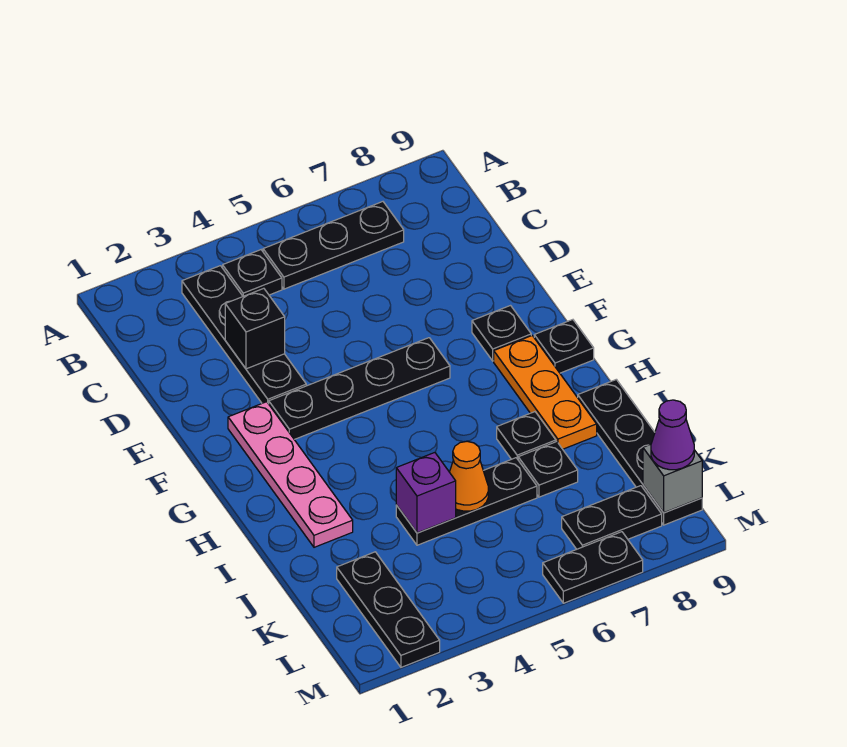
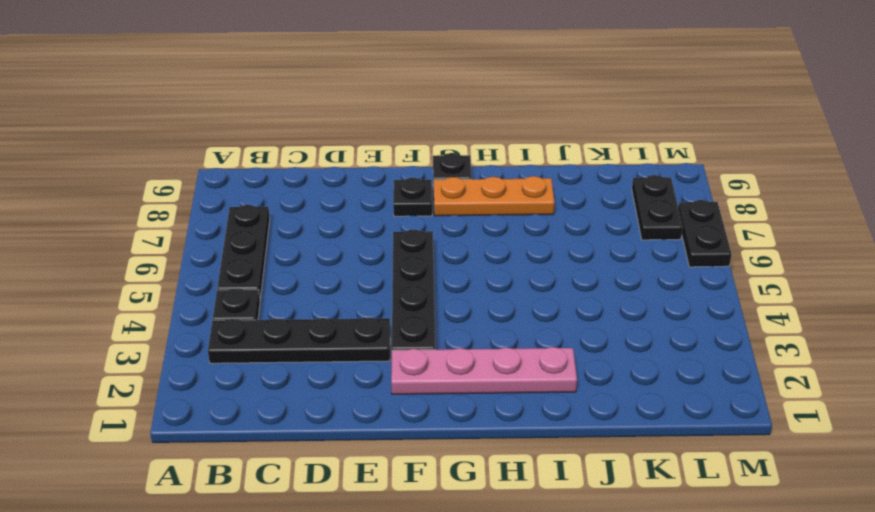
none -> black plate I7 level 1
none -> black plate I9:L9 level 1
none -> black plate J4:J6 level 1

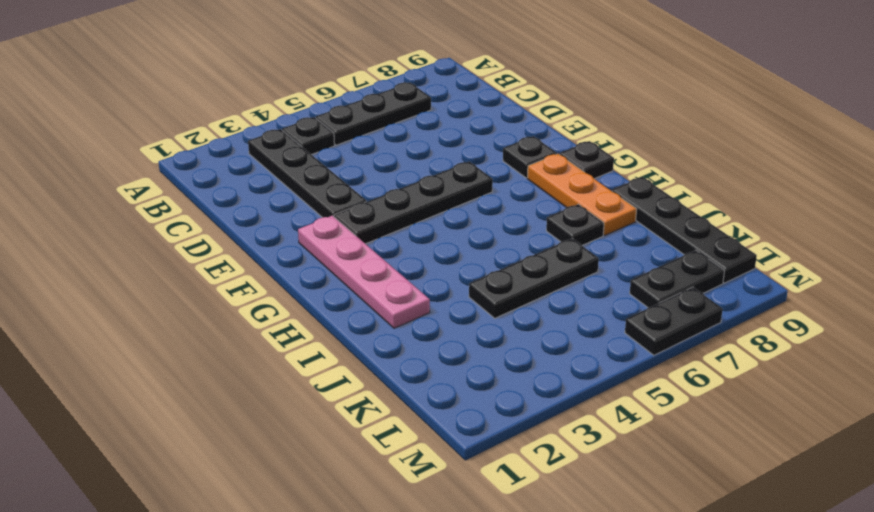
none -> black plate J7 level 1
none -> black plate K2:M2 level 1
none -> black brick D3 level 2

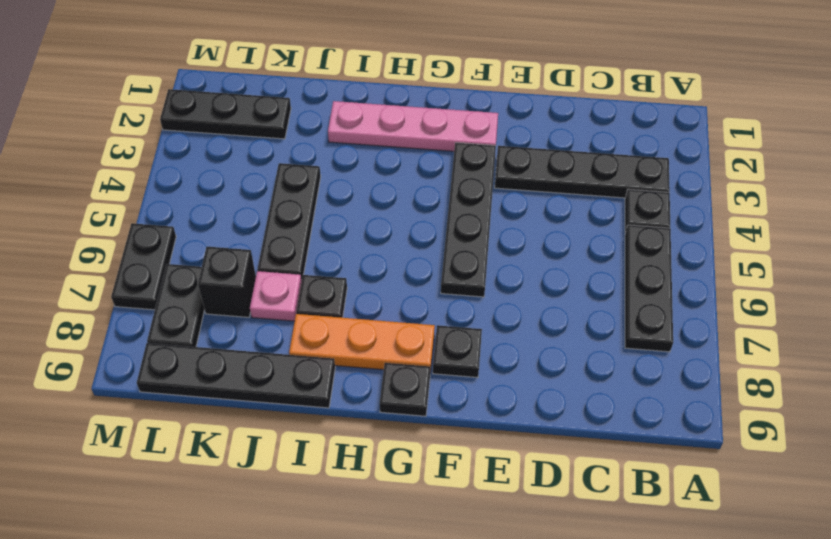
pink plate J7 level 1 -> black plate J7 level 1
black brick K7 level 1 -> black brick D3 level 2
none -> purple brick J4 level 2
none -> orange cone J5 level 2
none -> grey brick L9 level 2

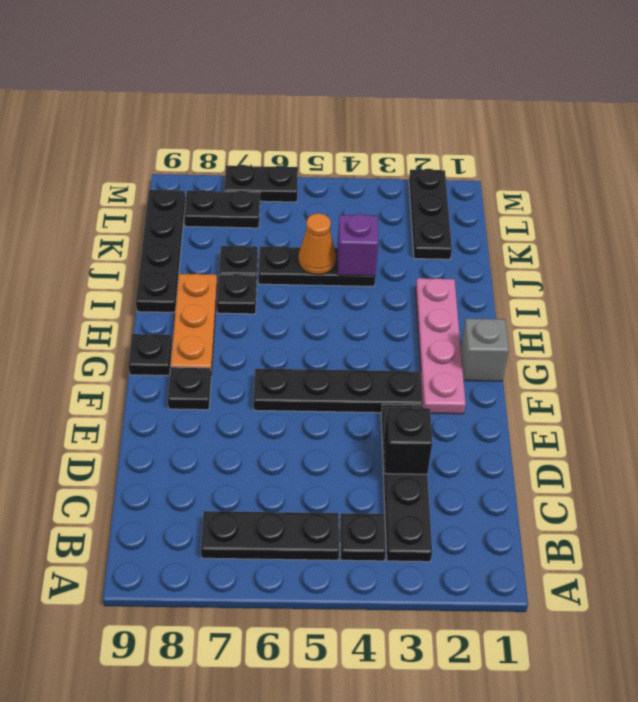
grey brick G1 level 1 -> grey brick L9 level 2
none -> purple cone L9 level 3

